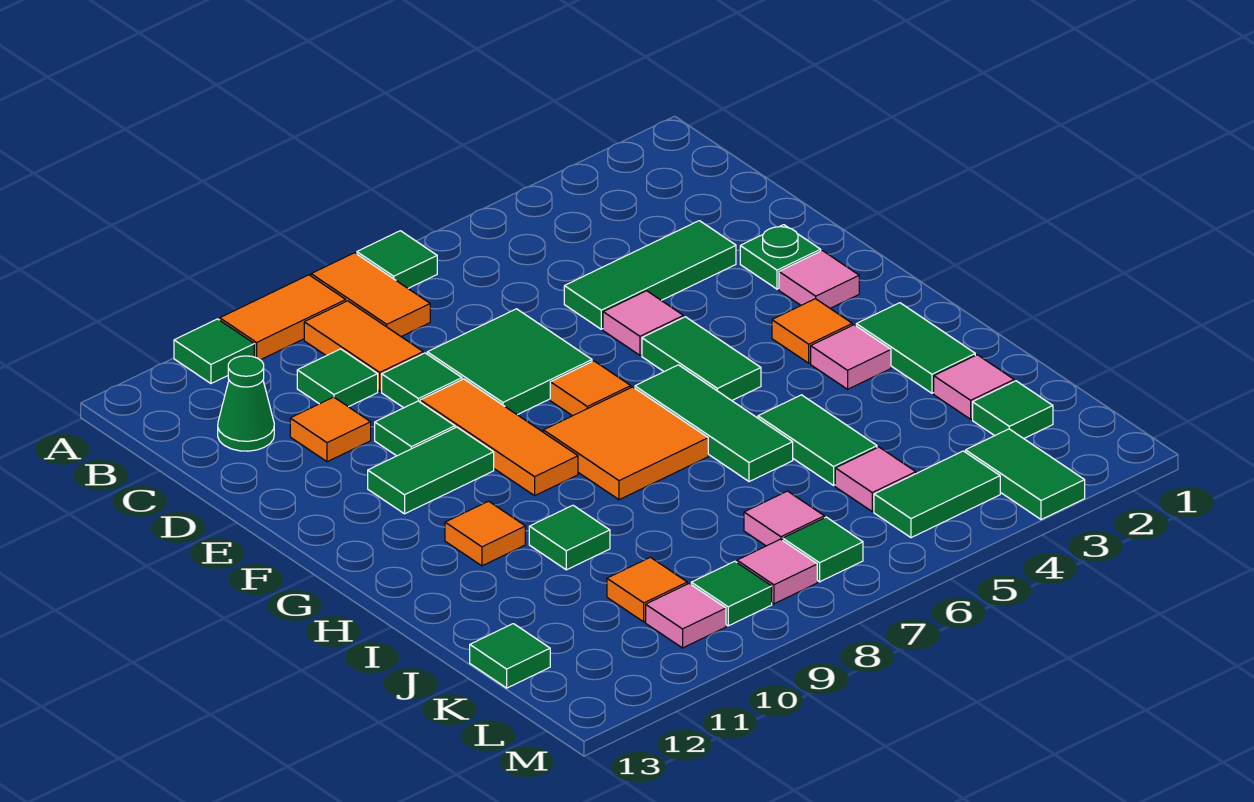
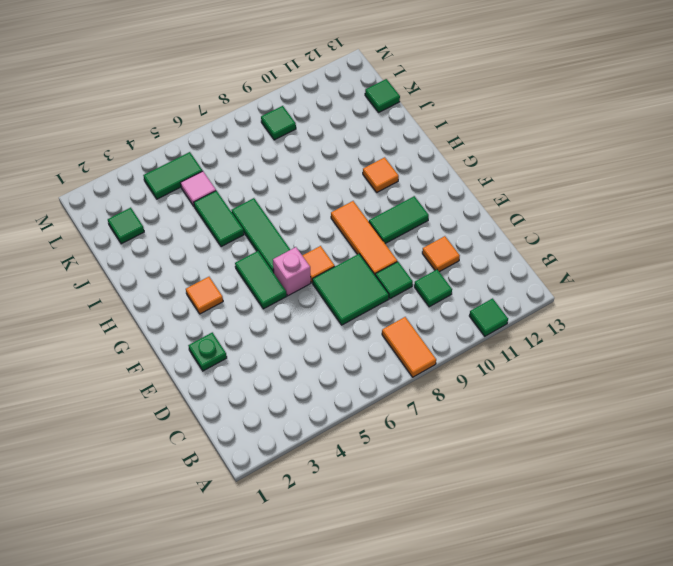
pink brick F6 level 1 -> none
none -> green tile A7 level 1
none -> orange tile A9:A10 level 1
none -> orange tile B9:C9 level 1
none -> green cone C12 level 1

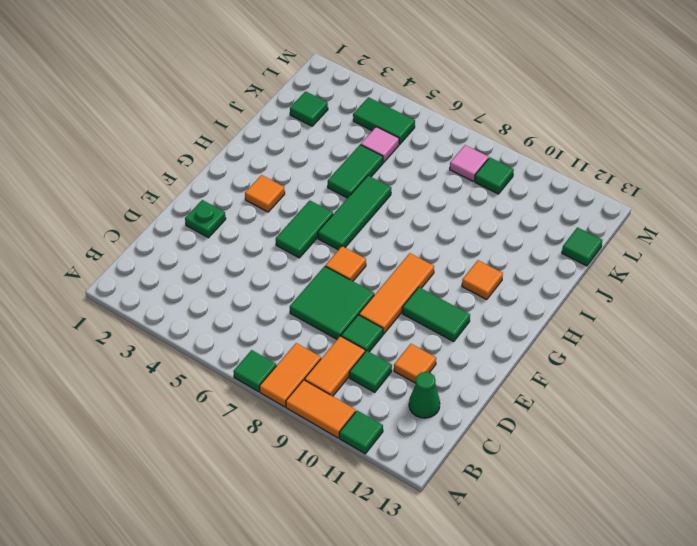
none -> green tile D3:D5 level 1
none -> pink tile E5 level 1
none -> green tile E10 level 1
none -> pink tile F2 level 1

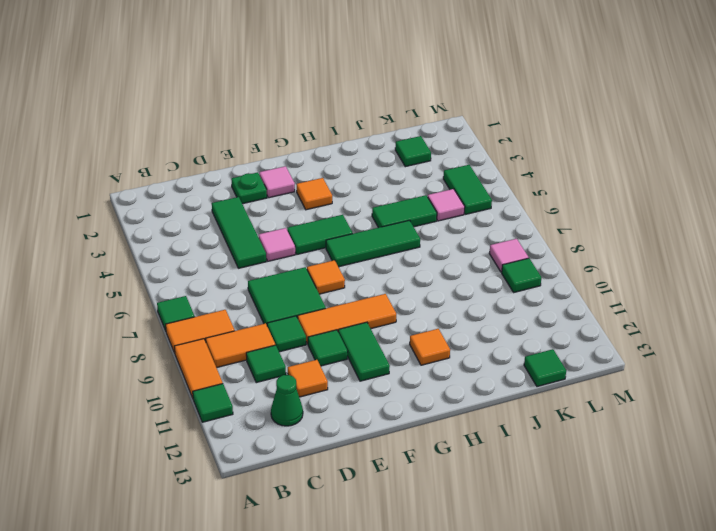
none -> orange tile G7:H8 level 1
none -> green tile H2:I2 level 1
none -> pink tile H3 level 1
none -> green tile I10 level 1

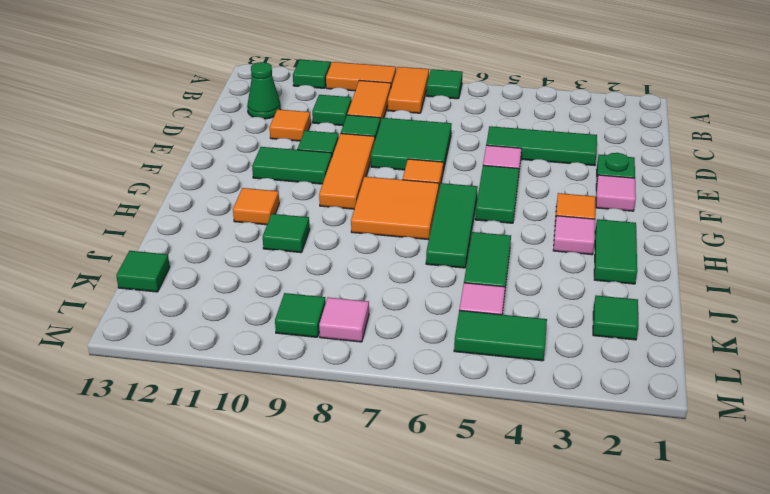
none -> pink tile J2 level 1
none -> pink tile K7 level 1
none -> orange tile K10 level 1
none -> green tile L3:M3 level 1

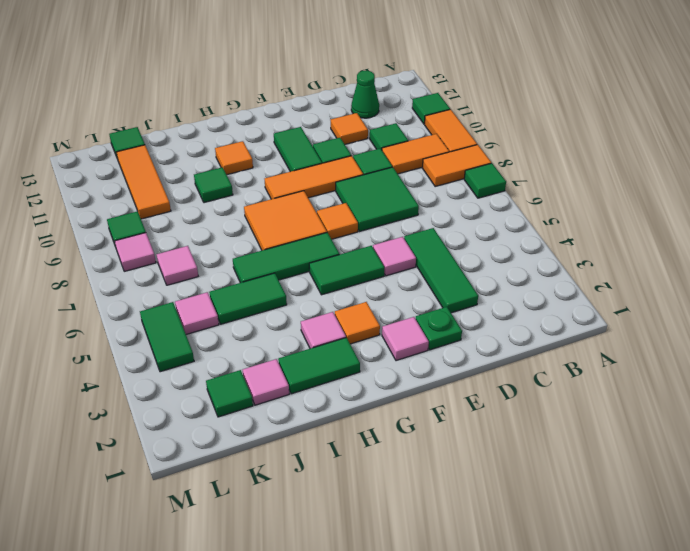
orange tile K10:K12 level 1 -> orange tile K10 level 1
none -> green tile L3:M3 level 1
none -> green tile L7 level 1
none -> pink tile L10 level 1

